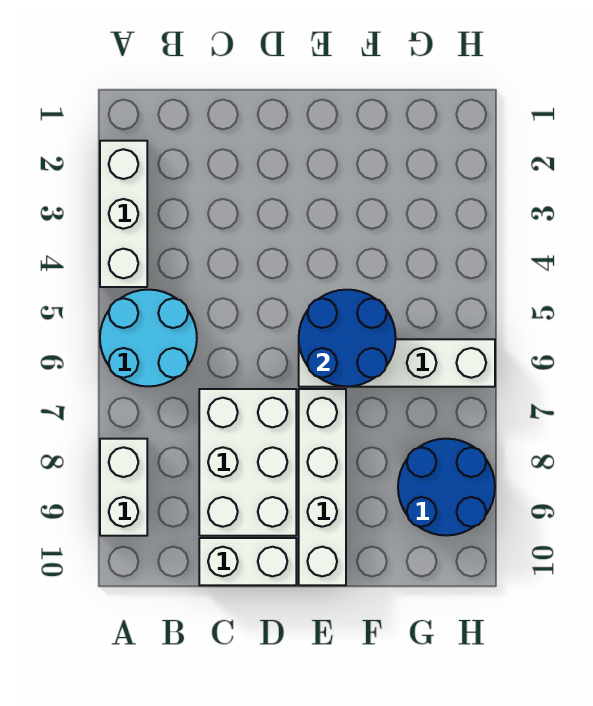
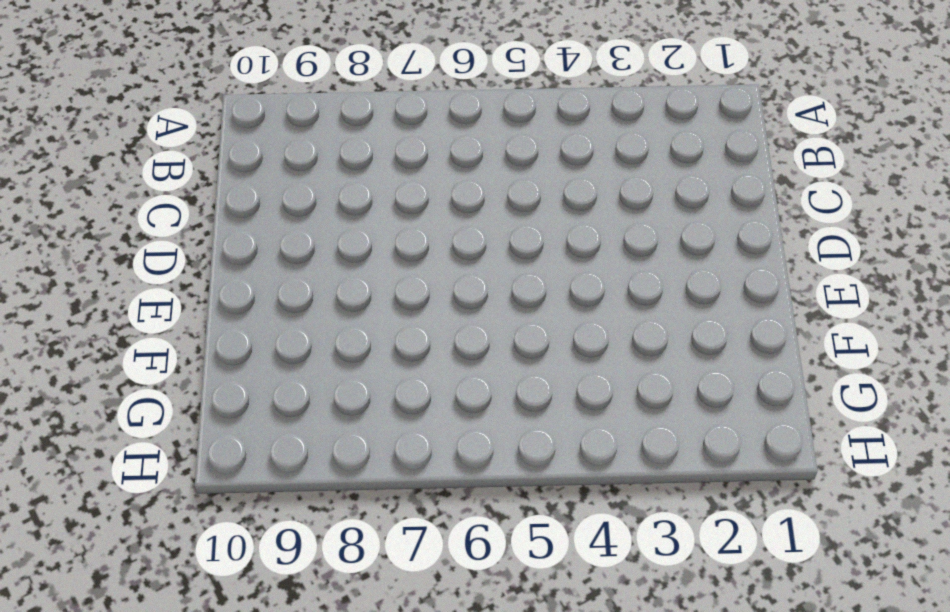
none -> white brick A2:A4 level 1
none -> cyan round brick A5:B6 level 1

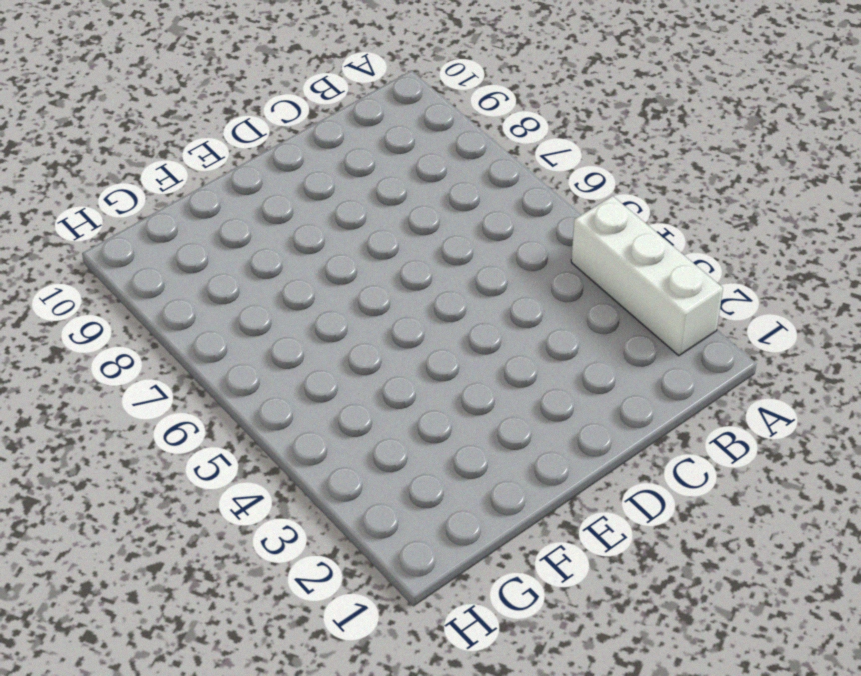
none -> cyan round brick A5:B6 level 1
none -> white brick A8:A9 level 1

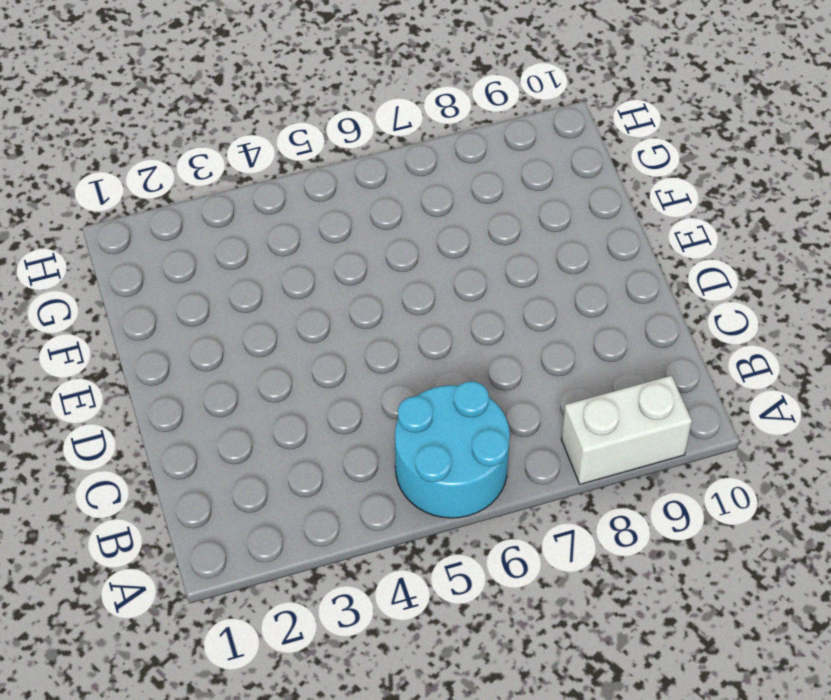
none -> white brick A2:A4 level 1
none -> white brick C7:D9 level 1

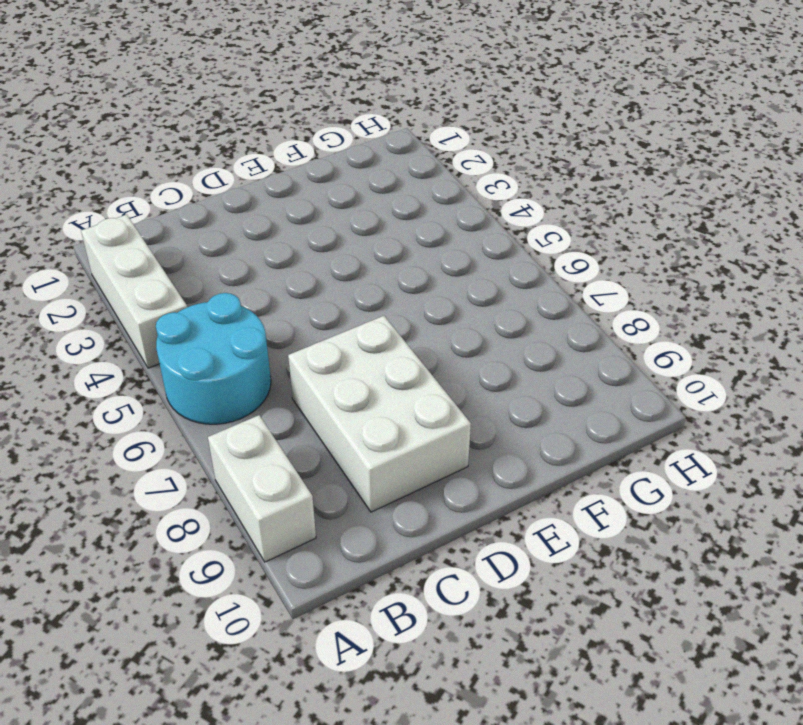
none -> white brick C10:D10 level 1
none -> white brick E6:H6 level 1

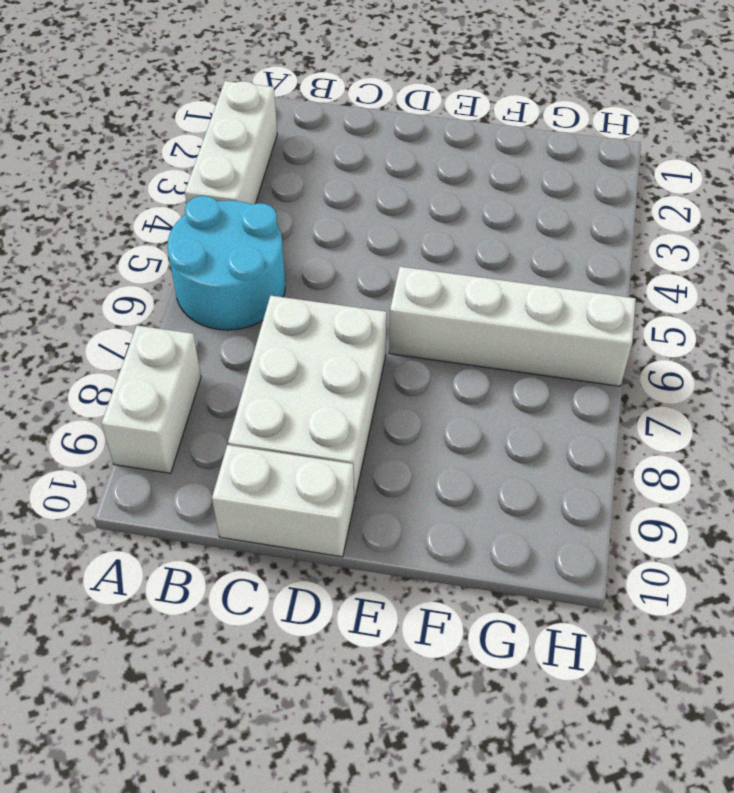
none -> white brick E7:E10 level 1
none -> blue round brick G8:H9 level 1

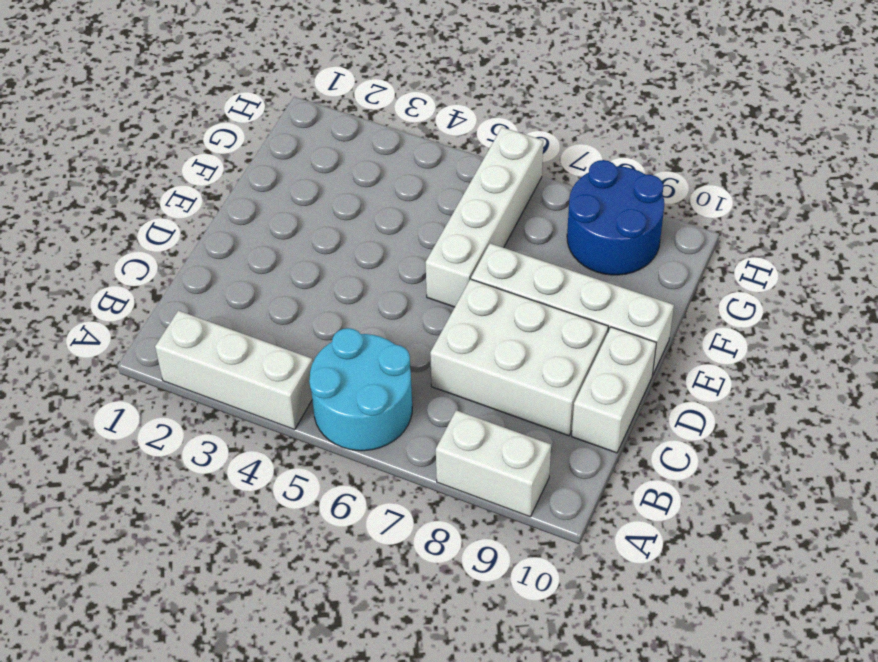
none -> blue round brick E5:F6 level 2

